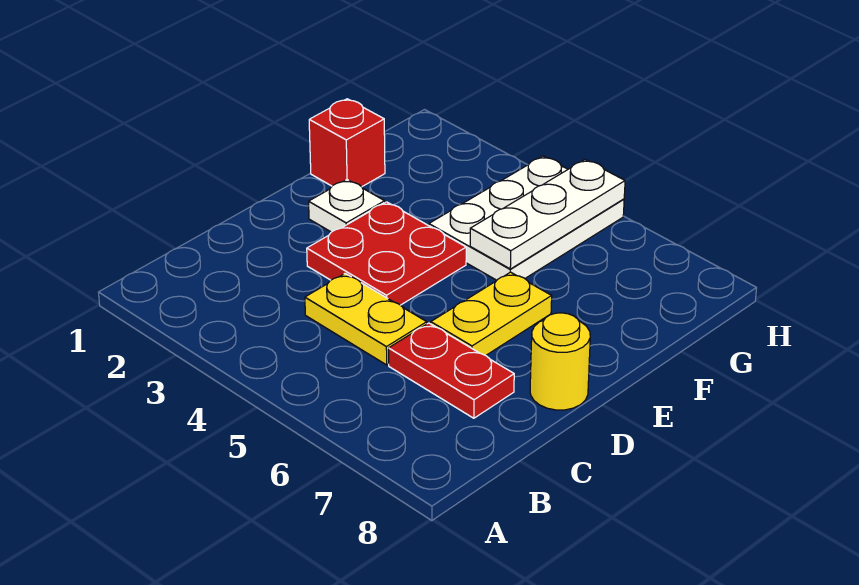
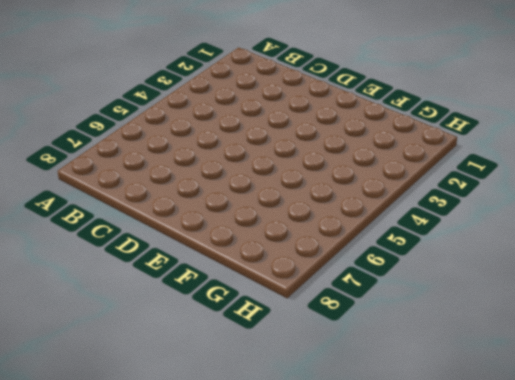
none -> yellow plate C4:C5 level 1
none -> red plate C6:C7 level 1

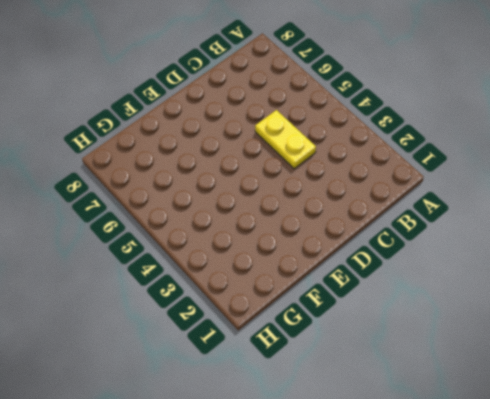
none -> red plate C6:C7 level 1
none -> red plate D3:E4 level 1

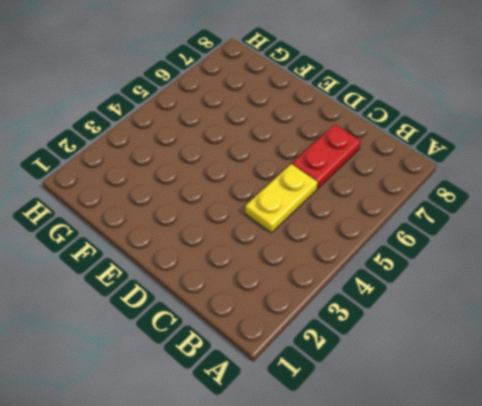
none -> red plate D3:E4 level 1
none -> yellow plate D6:E6 level 1

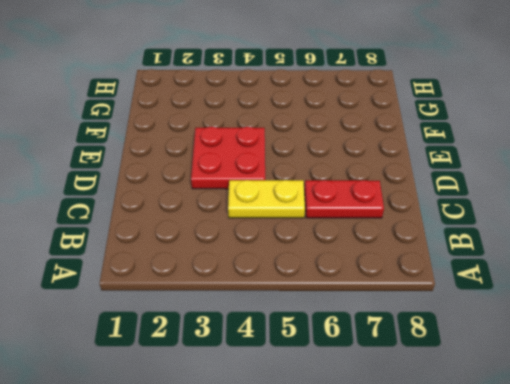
none -> yellow plate D6:E6 level 1
none -> yellow round brick D8 level 1

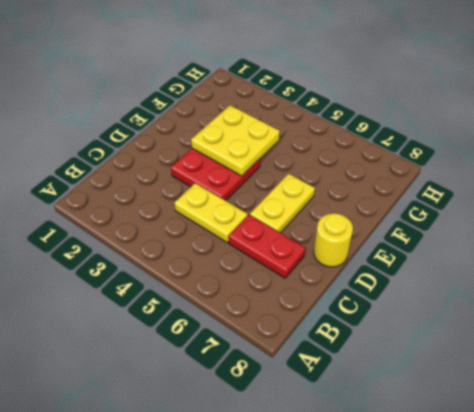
yellow plate E3:F4 level 2 -> none
none -> white plate E2 level 1
none -> red brick F1 level 1

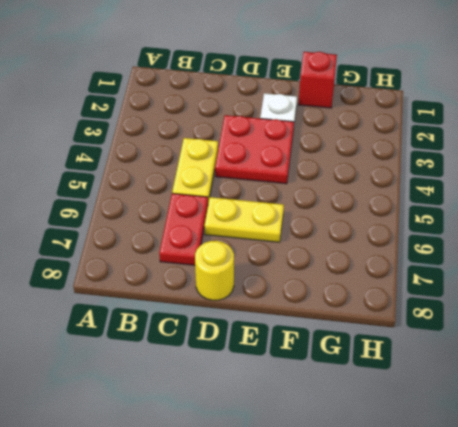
none -> white plate F4:H5 level 1
none -> white plate F5:H5 level 2

